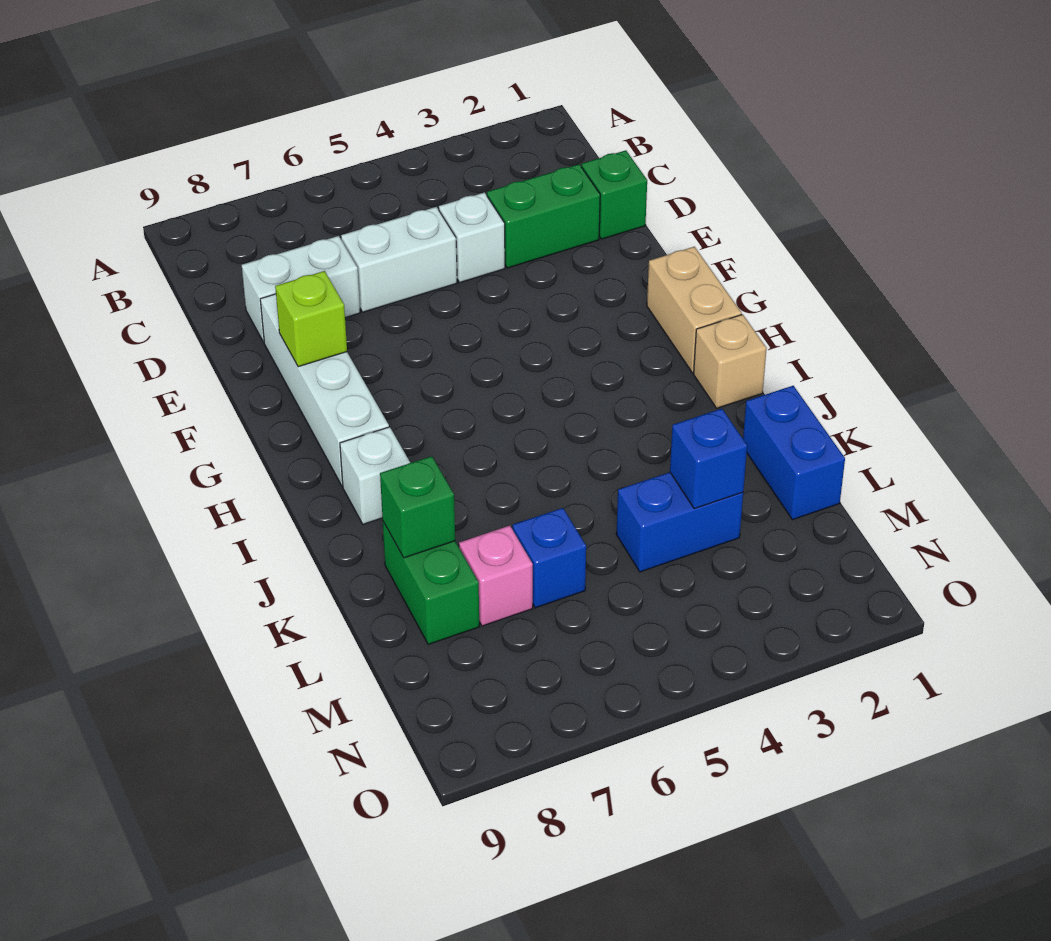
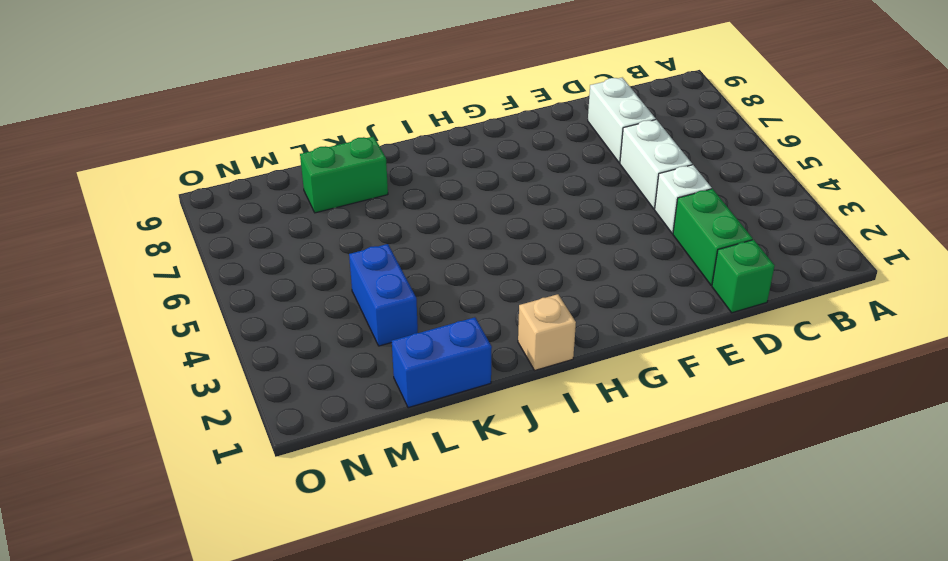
none -> white brick E8:H8 level 1
none -> tan brick G1:H1 level 1
none -> white brick I8 level 1

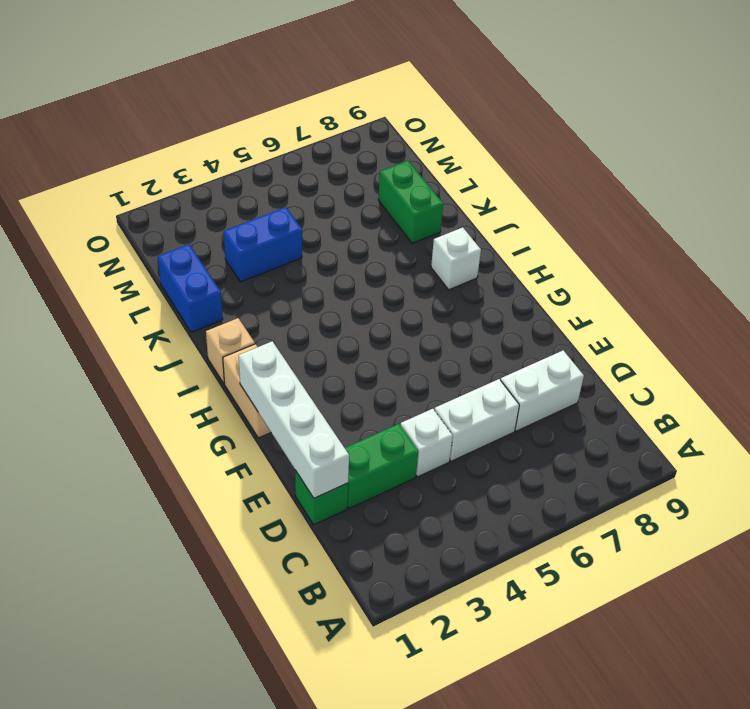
white brick D1:G1 level 2 -> white brick E8:H8 level 1
none -> blue brick L6 level 1
none -> pink brick L7 level 1
none -> lime brick F8 level 2

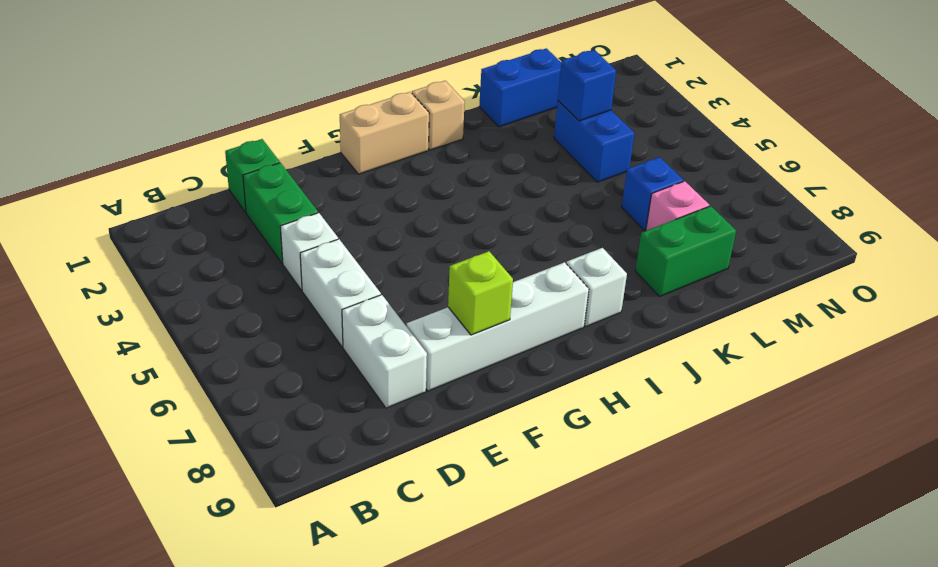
none -> green brick K8 level 2

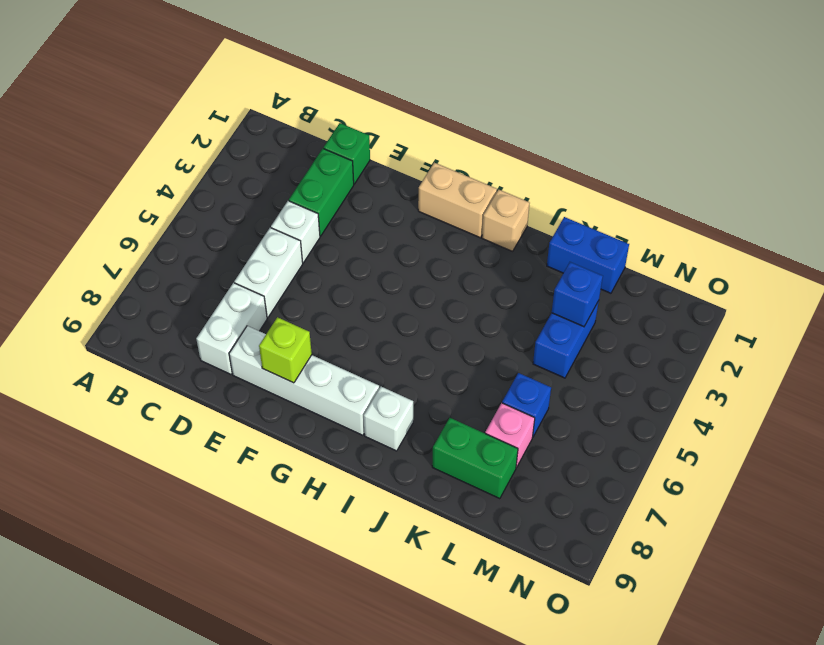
none -> green brick K8 level 2

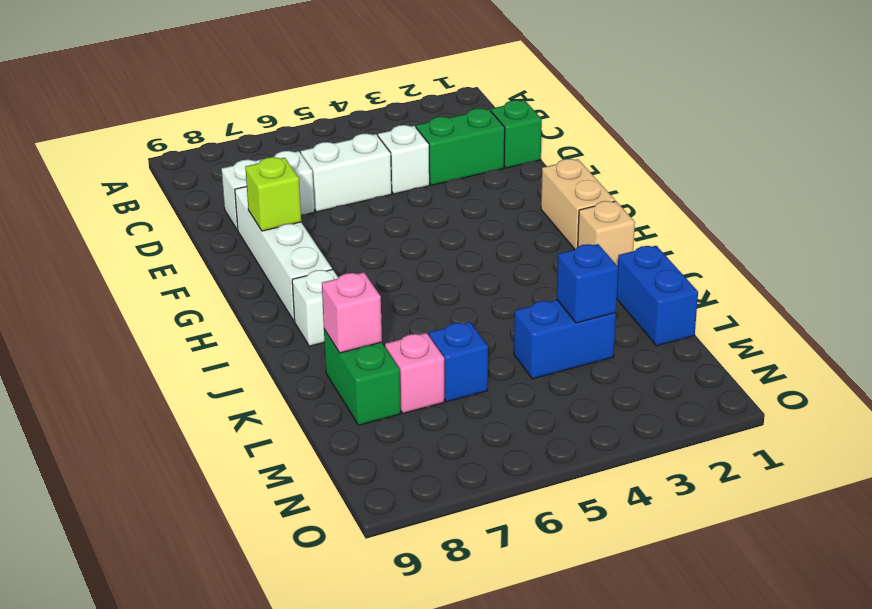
pink brick K8 level 2 -> green brick K8 level 2

